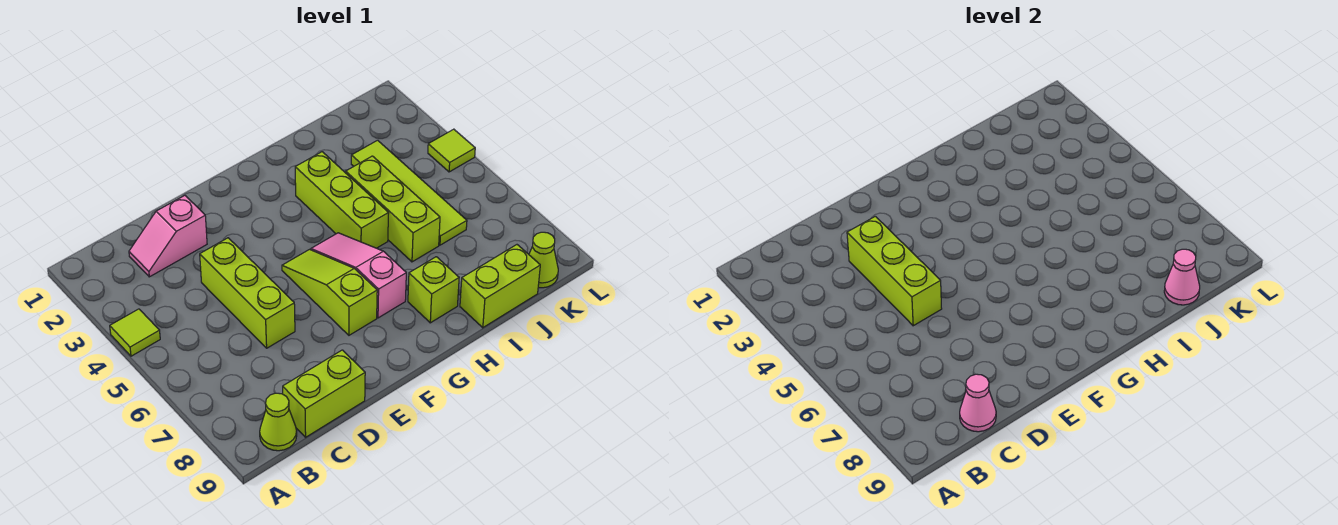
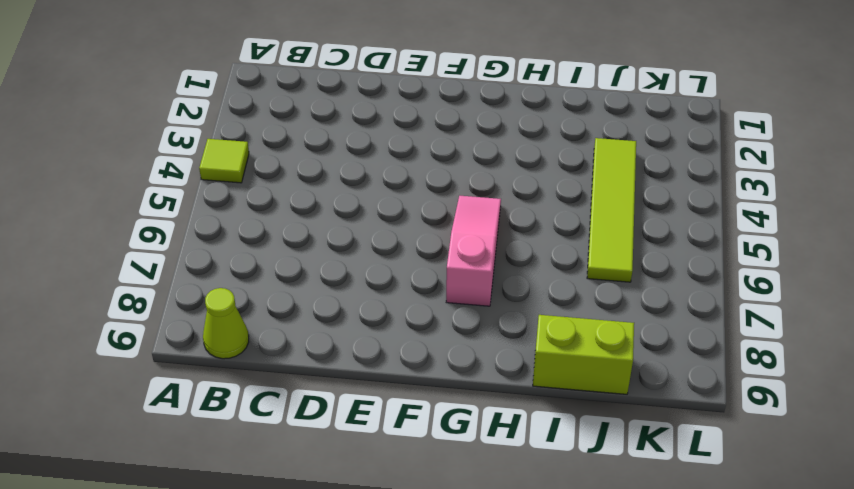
none -> pink slope C2:D2 level 1 top D
none -> lime brick C9:D9 level 1
none -> lime brick D4:D6 level 1

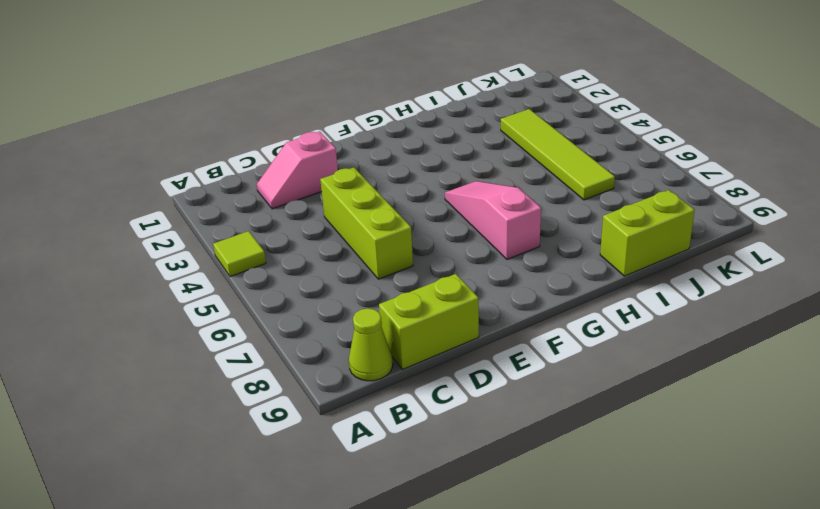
none -> lime slope F5:F7 level 1 top 7
none -> lime brick H3:H5 level 1
none -> lime brick H8 level 1

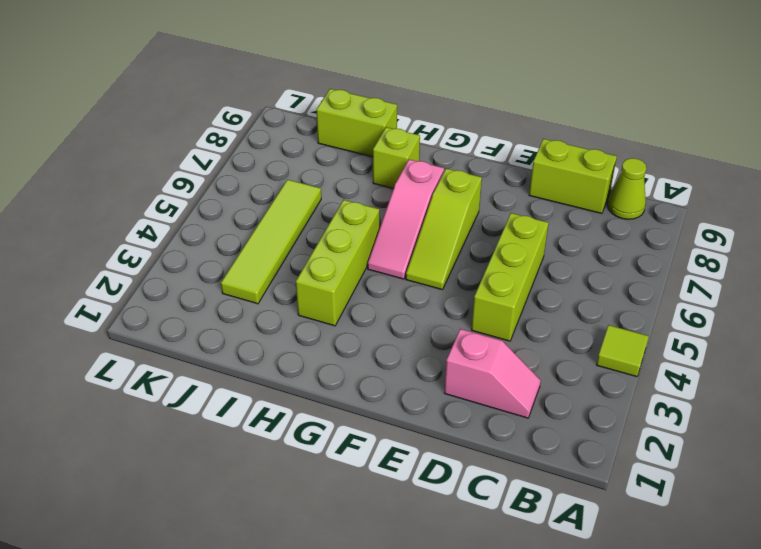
none -> lime brick I4:I6 level 1
none -> lime cone K9 level 1
none -> lime tile L4 level 1

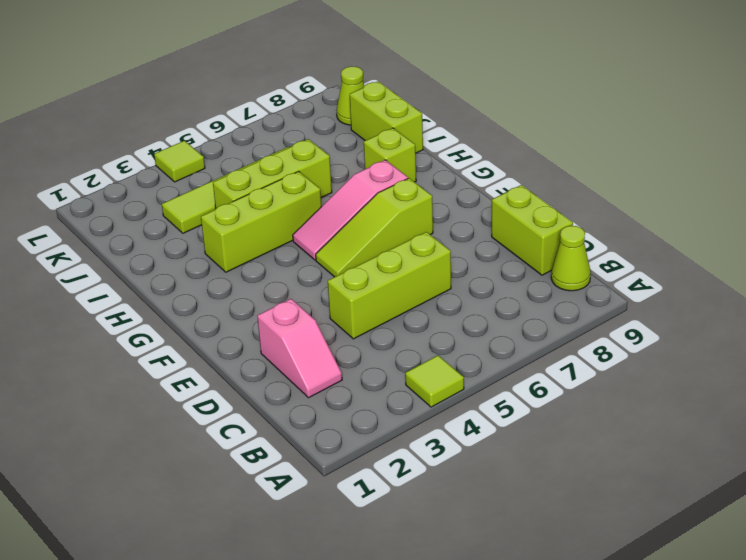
none -> pink cone C9 level 2
none -> lime brick D3:D5 level 2
none -> pink cone J9 level 2

